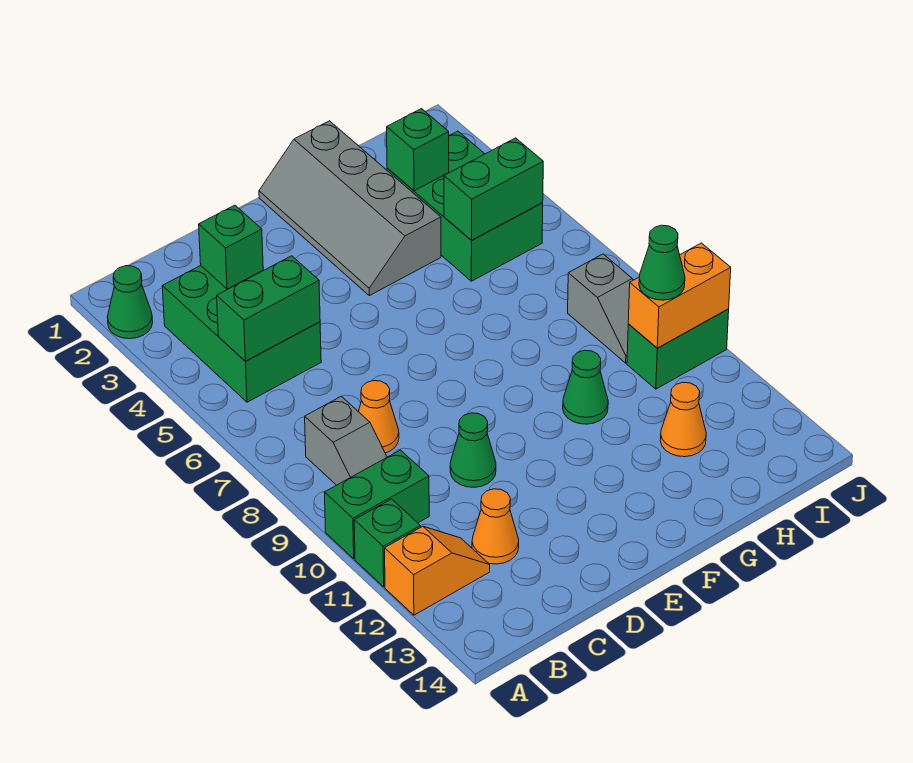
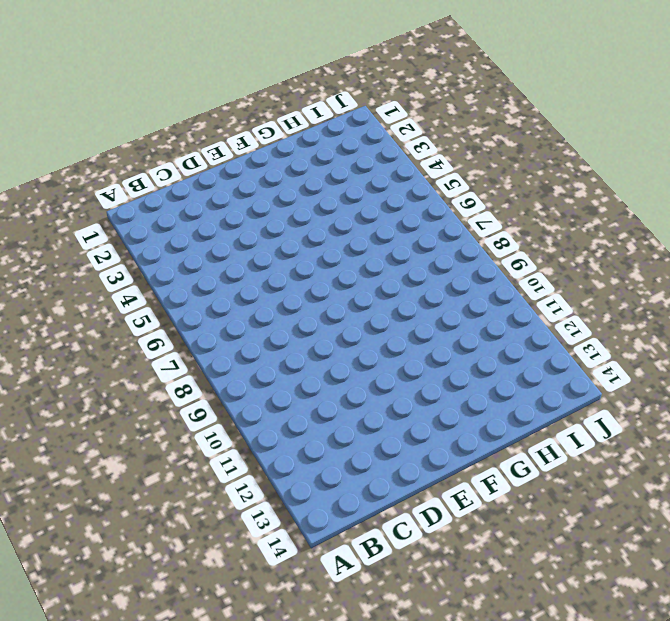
none -> green cone A2 level 1
none -> green brick A10:B10 level 1
none -> green brick A11 level 1

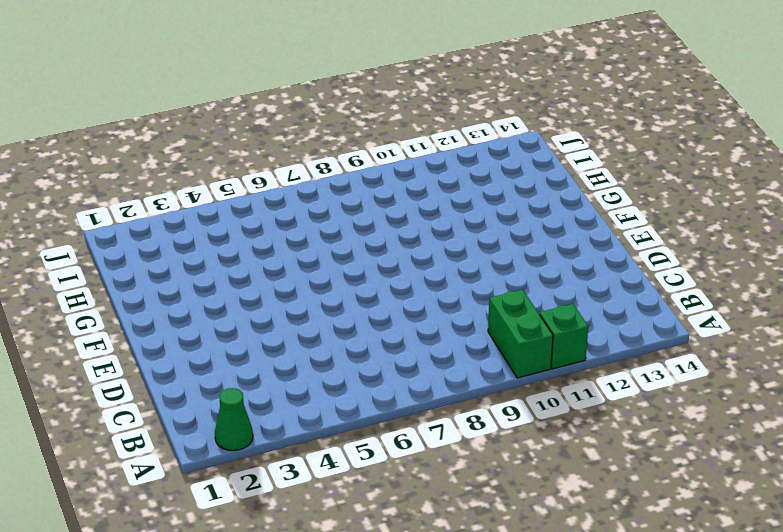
none -> orange slope A12:B12 level 1 top A
none -> green brick B3:C5 level 1
none -> grey slope B8:B9 level 1 top 8

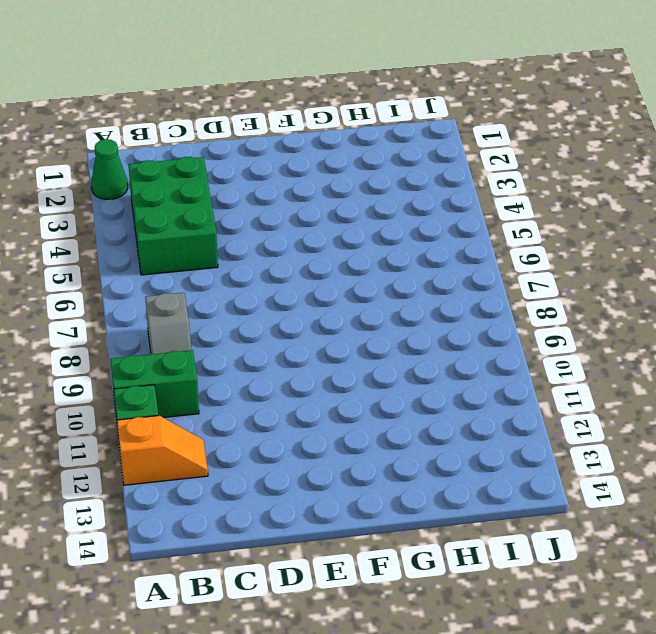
none -> orange cone C8 level 1
none -> orange cone C12 level 1
none -> green cone D10 level 1

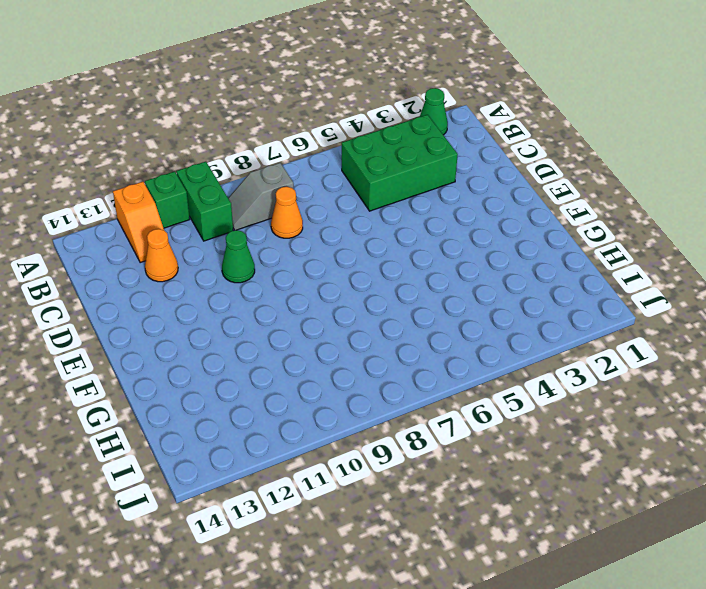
none -> grey slope F1:G4 level 1 top G
none -> green cone G10 level 1
none -> green brick H3:I5 level 1

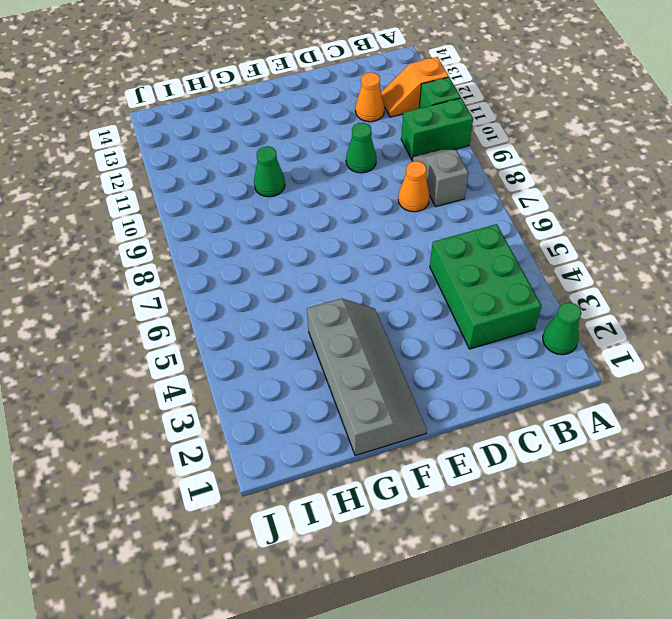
none -> green brick H3:I5 level 1
none -> orange cone H12 level 1
none -> grey slope I8:I9 level 1 top 8

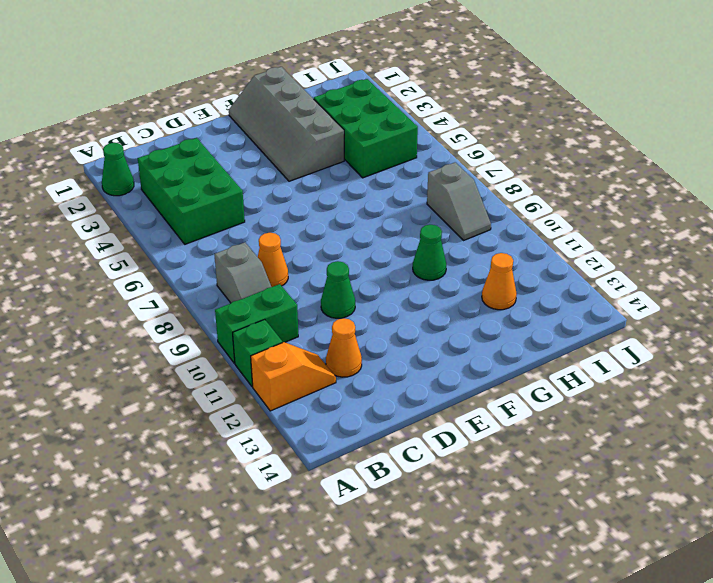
none -> green brick I10:J10 level 1
none -> green brick B5:C5 level 2
none -> green brick C3 level 2

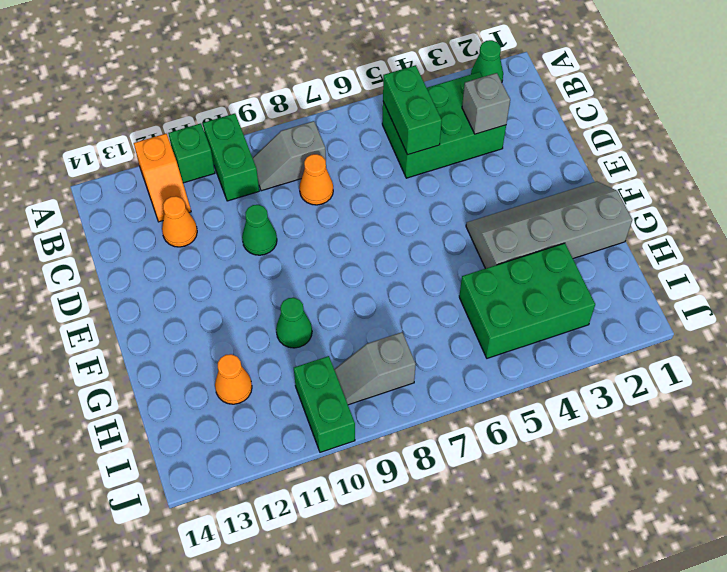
grey brick C3 level 2 -> green brick C3 level 2
none -> green brick H3 level 2
none -> green brick H5:I5 level 2
none -> orange brick I10:J10 level 2

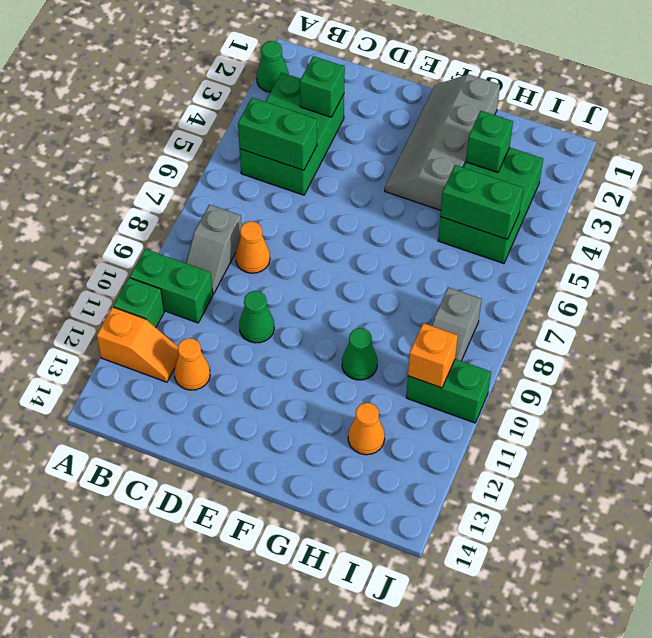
orange brick I10 level 2 -> orange brick I10:J10 level 2
none -> green cone I10 level 3

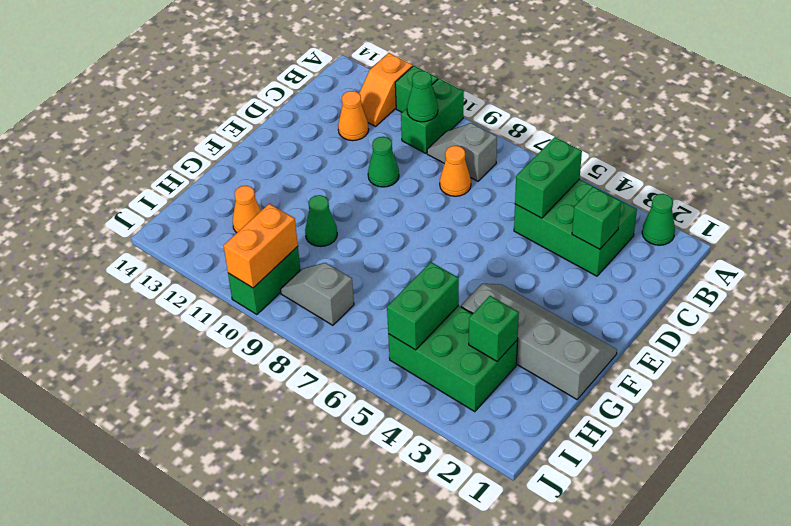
green cone B10 level 2 -> green cone I10 level 3

